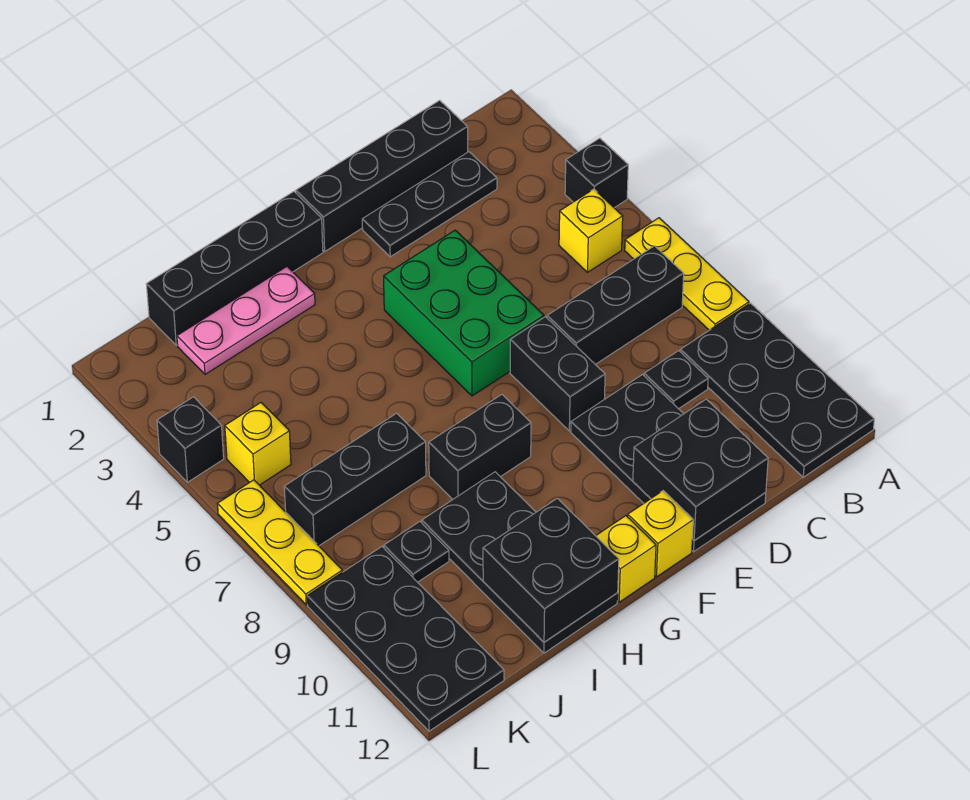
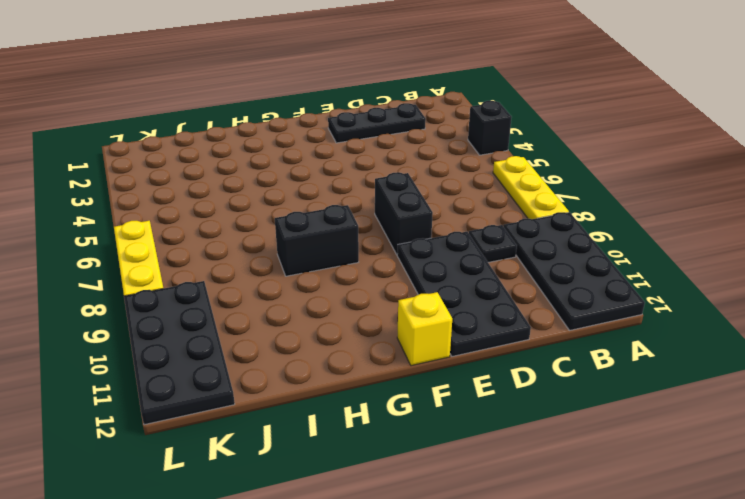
none -> yellow brick B5 level 1
none -> black brick B7:D7 level 1
none -> black brick C1:F1 level 1

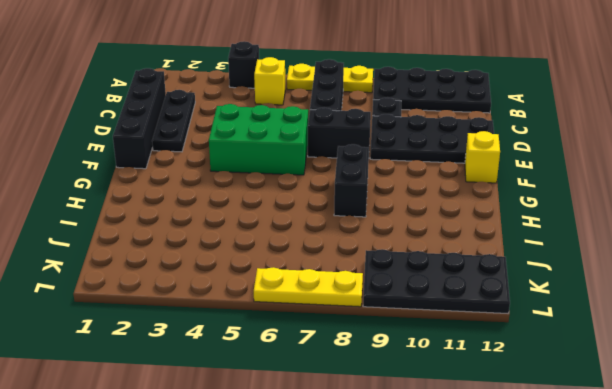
none -> black brick G1:J1 level 1
none -> yellow brick G12 level 1
none -> pink plate H2:J2 level 1

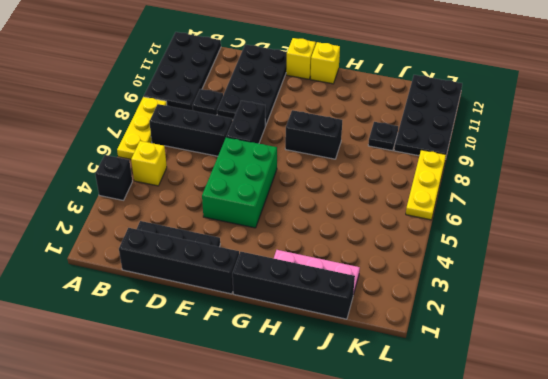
none -> black plate H9:I12 level 1
none -> black brick I7:K7 level 1
none -> yellow brick K5 level 1

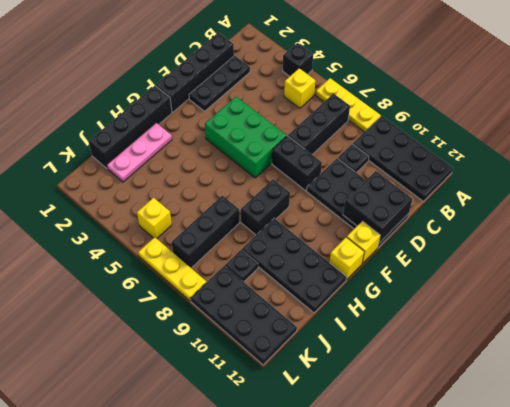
none -> black brick L4 level 1
none -> black brick H11:I12 level 2

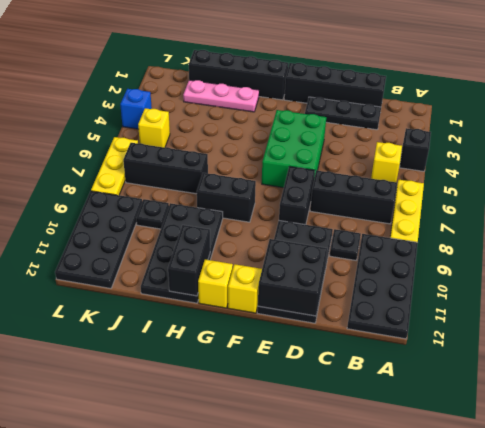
black brick H11:H12 level 2 -> black brick H11:I12 level 2
blue brick L4 level 1 -> black brick L4 level 1

